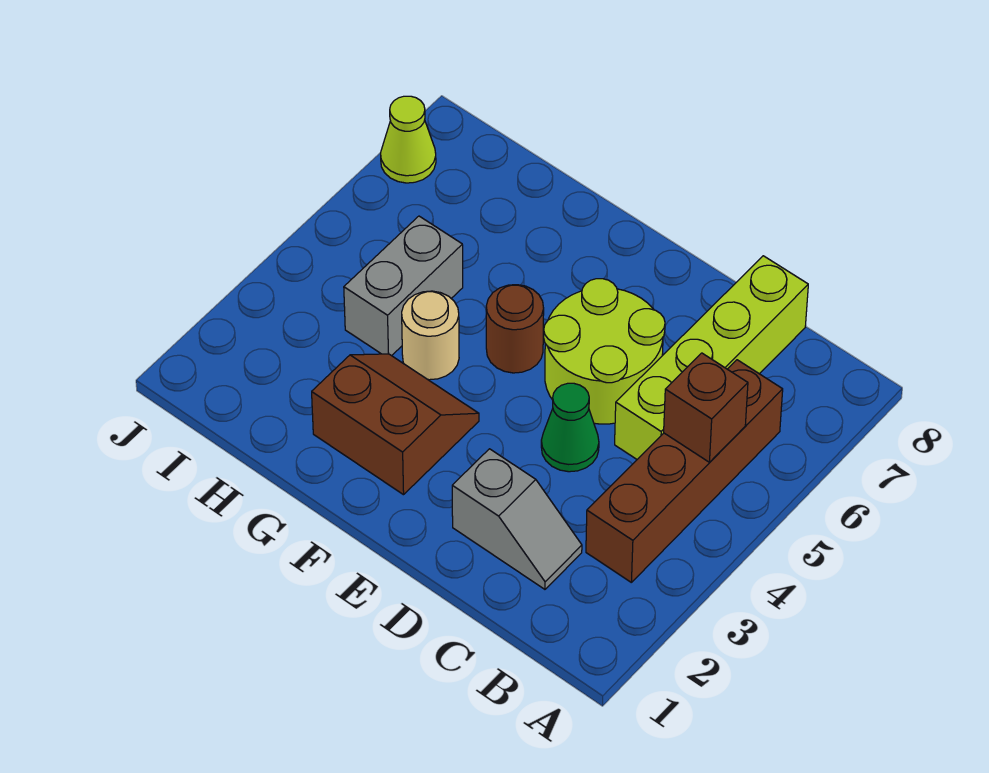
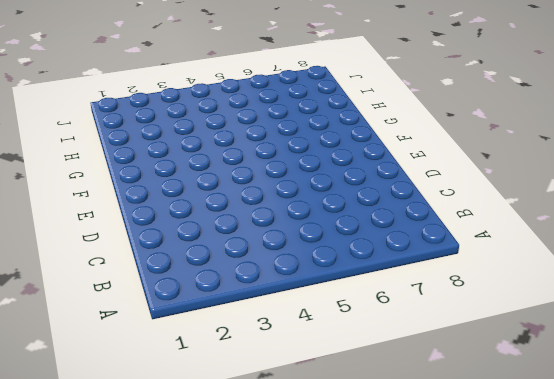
none -> brown brick B3:B6 level 1
none -> grey slope C2:D2 level 1 top D

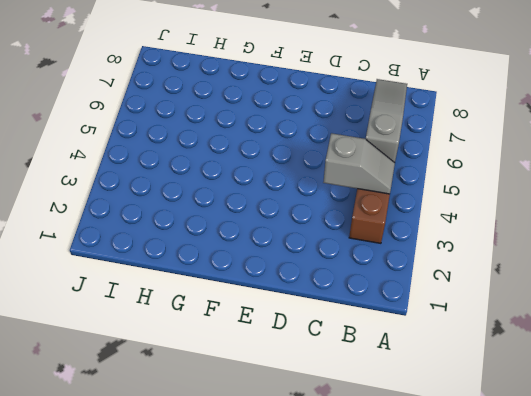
grey slope B4:C4 level 2 top C -> grey slope C2:D2 level 1 top D
grey slope B5:B7 level 2 top 5 -> brown brick B5 level 2
none -> lime brick C5:C8 level 1
none -> green cone D4 level 1

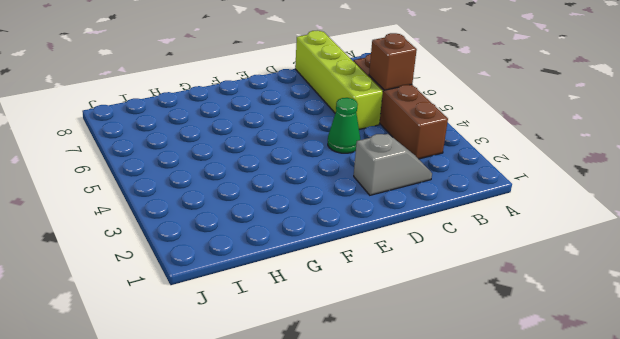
none -> lime round brick D5:E6 level 1
none -> brown slope F2:G3 level 1 top 2

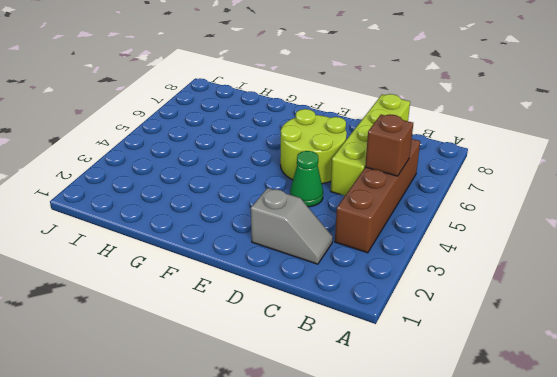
none -> brown slope F2:G3 level 1 top 2
none -> brown round brick F5 level 1

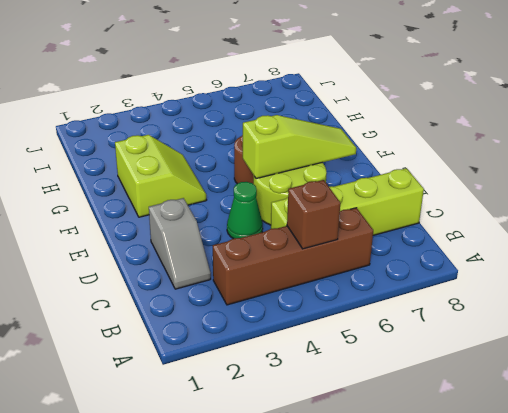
lime slope E5:E7 level 2 top 5 -> none
lime slope F2:G3 level 1 top 2 -> brown slope F2:G3 level 1 top 2
none -> tan round brick G4 level 1
none -> grey brick H4:H5 level 1

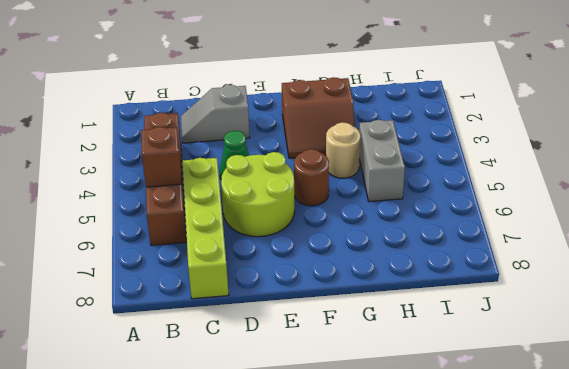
none -> lime cone J7 level 1

